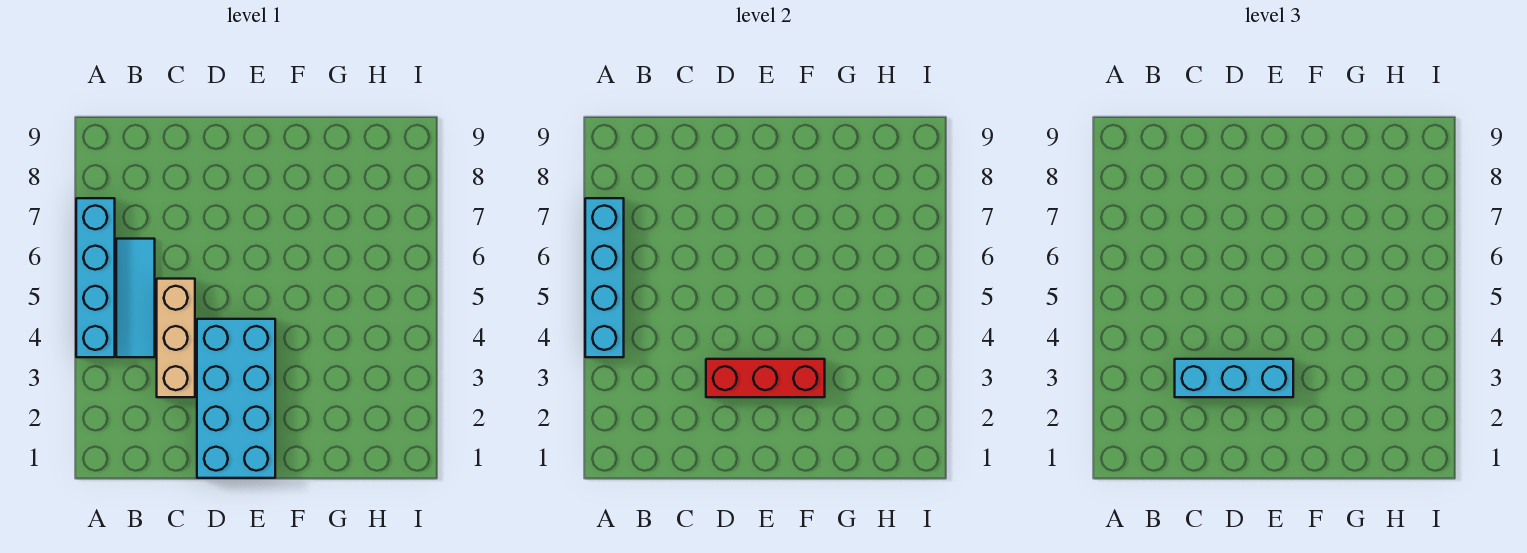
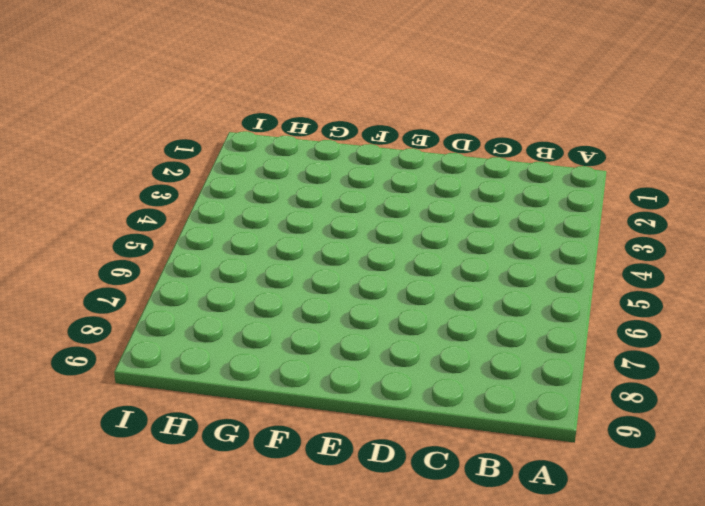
none -> cyan brick A4:A7 level 1
none -> cyan tile B4:B6 level 1

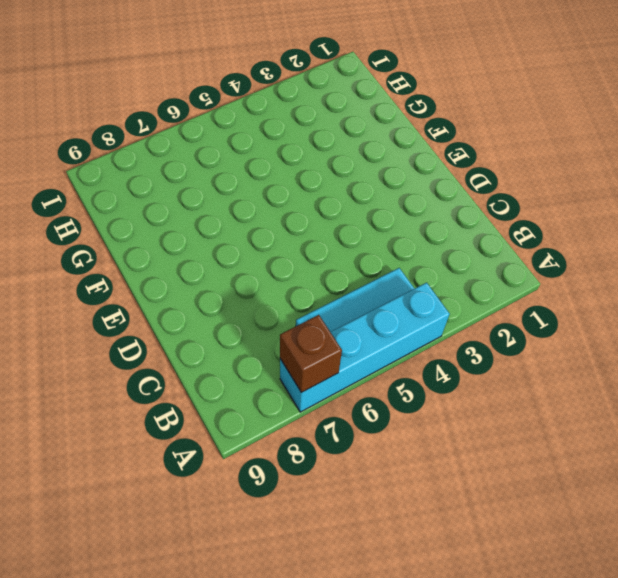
brown brick A7 level 2 -> cyan brick A4:A7 level 2
none -> tan brick C3:C5 level 1
none -> cyan brick D1:E4 level 1

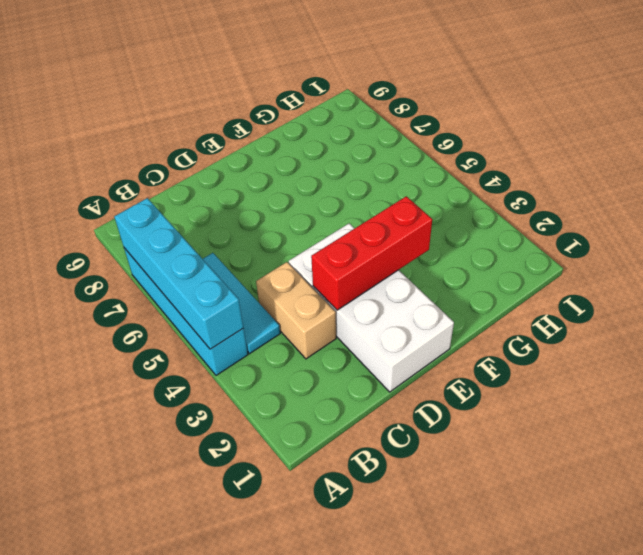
tan brick C3:C4 level 1 -> tan brick C3:C5 level 1
white brick D1:E4 level 1 -> cyan brick D1:E4 level 1
none -> cyan brick C3:E3 level 3

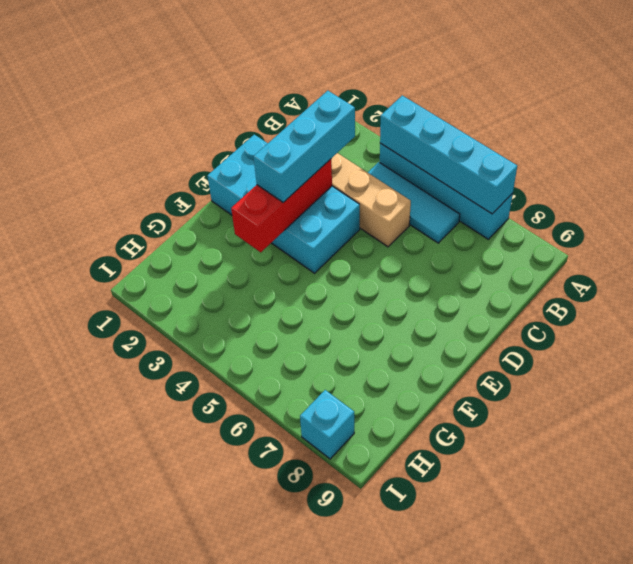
cyan brick I8 level 1 -> none

